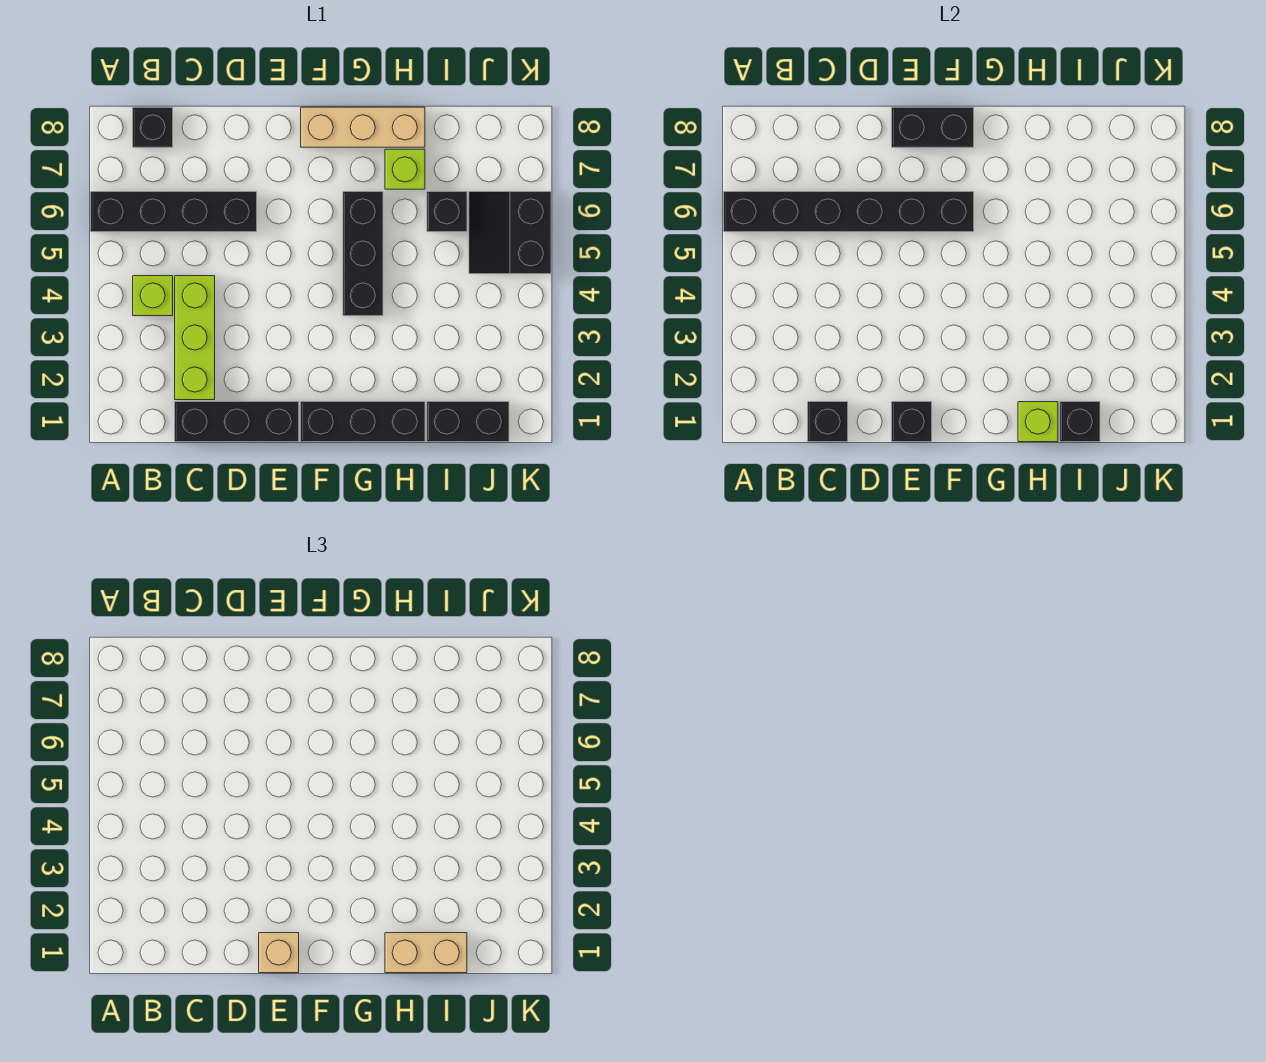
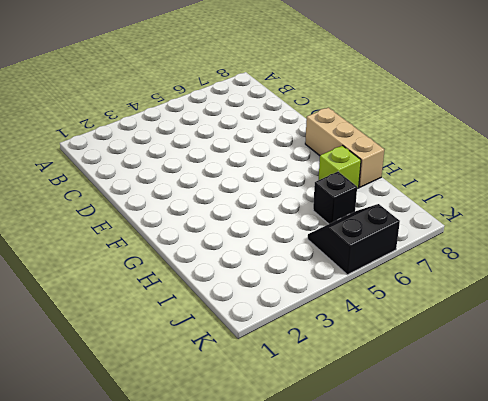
none -> black brick A6:D6 level 1
none -> lime brick B4 level 1
none -> black brick B8 level 1

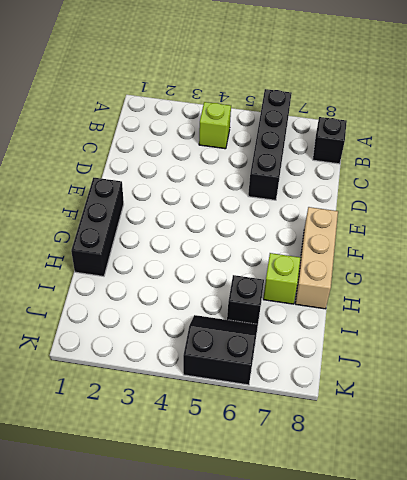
none -> black brick C1:E1 level 1
none -> lime brick C2:C4 level 1
none -> black brick G4:G6 level 1

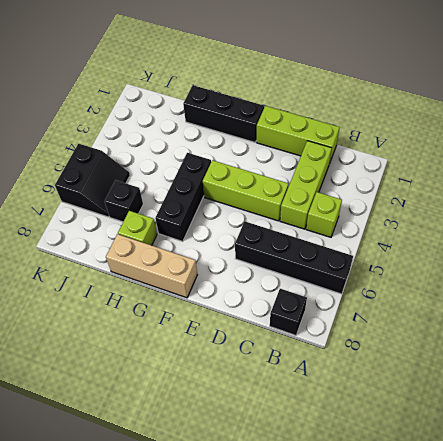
lime brick C1:E1 level 1 -> black brick C1:E1 level 1
lime brick D4:F4 level 1 -> none
none -> black brick I1:J1 level 1
none -> black brick A6:F6 level 2
none -> black brick C1 level 2

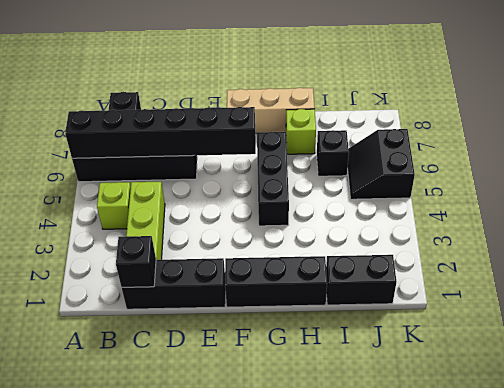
none -> black brick E1 level 2
none -> black brick E8:F8 level 2
none -> lime brick H1 level 2

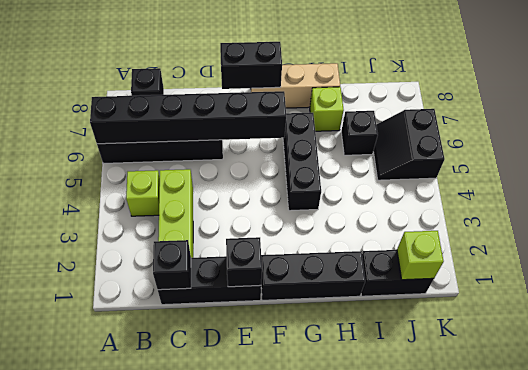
lime brick J1 level 2 -> lime brick H1 level 2
none -> black brick I1 level 2
none -> tan brick E1 level 3
none -> tan brick H1:I1 level 3

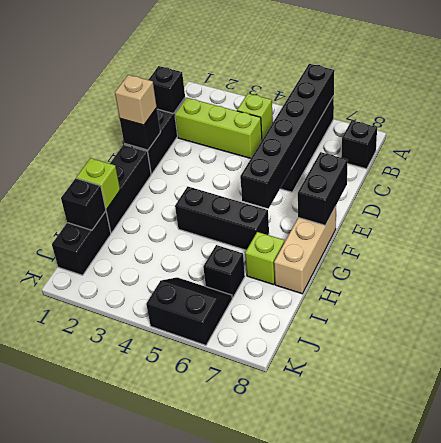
none -> tan brick H1:I1 level 3

